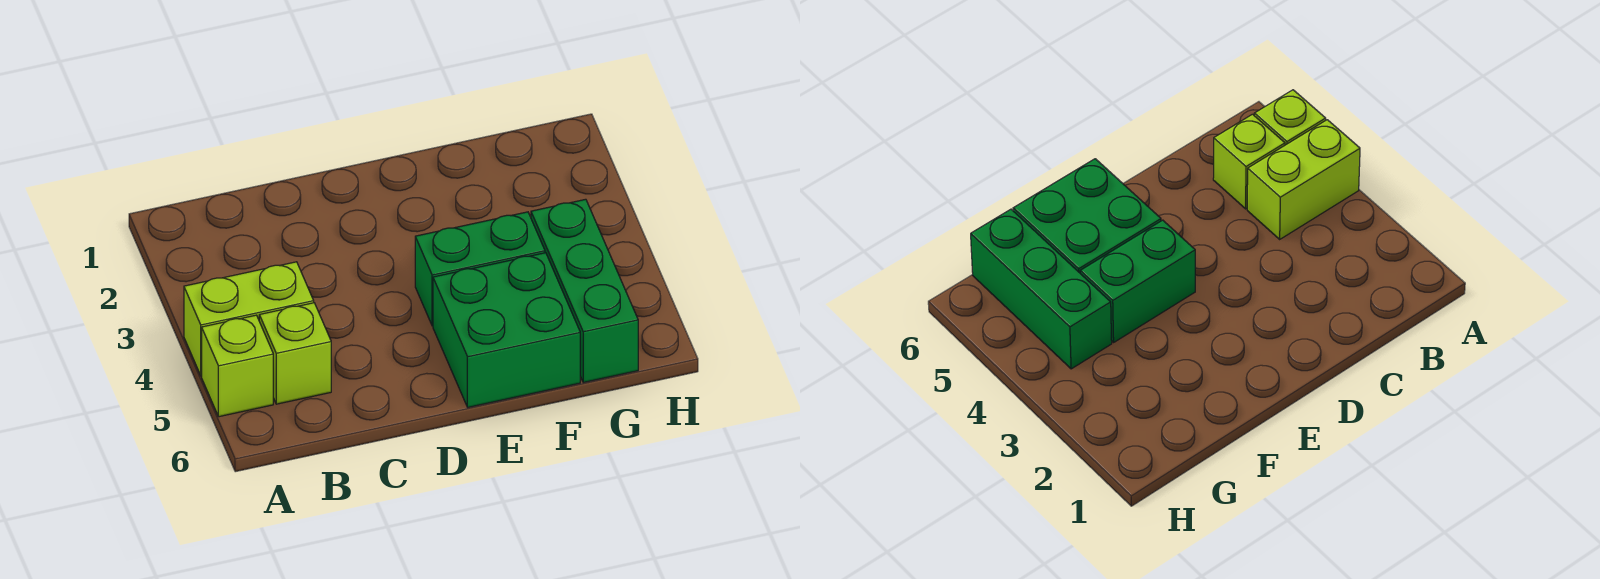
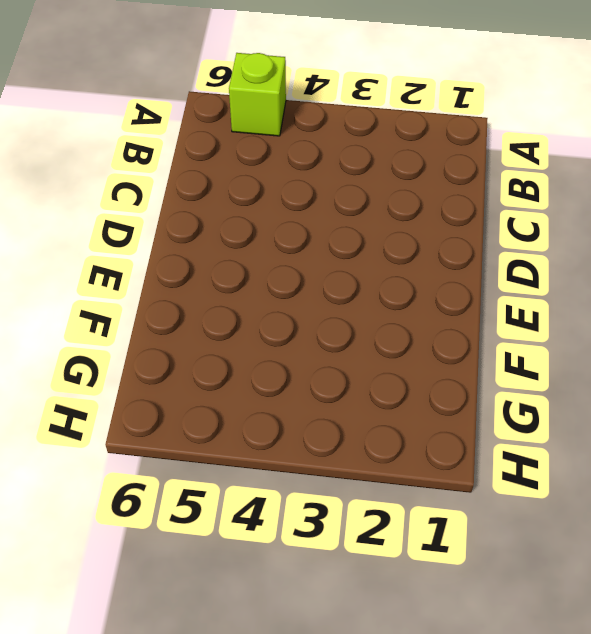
none -> lime brick A4:B4 level 1
none -> lime brick B5 level 1

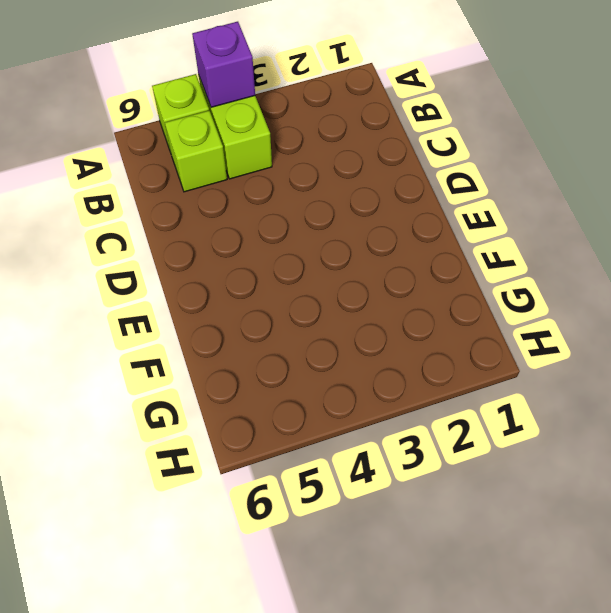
purple brick A4 level 2 -> none
none -> green brick E4:F4 level 1
none -> green brick E5:F6 level 1

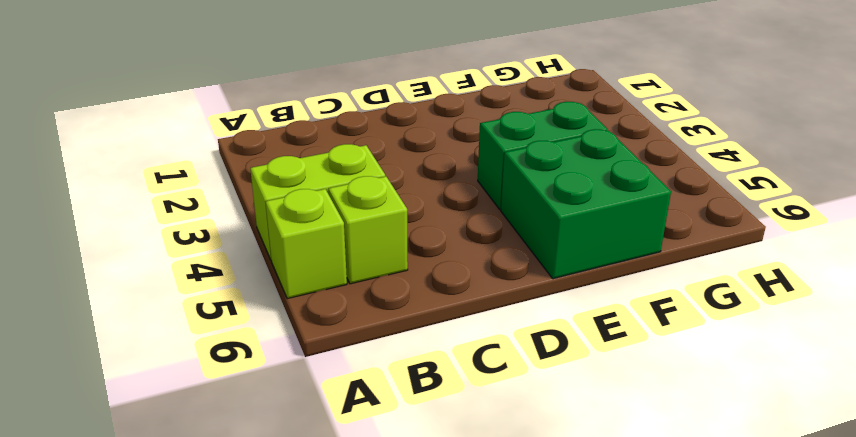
none -> green brick G4:G6 level 1

